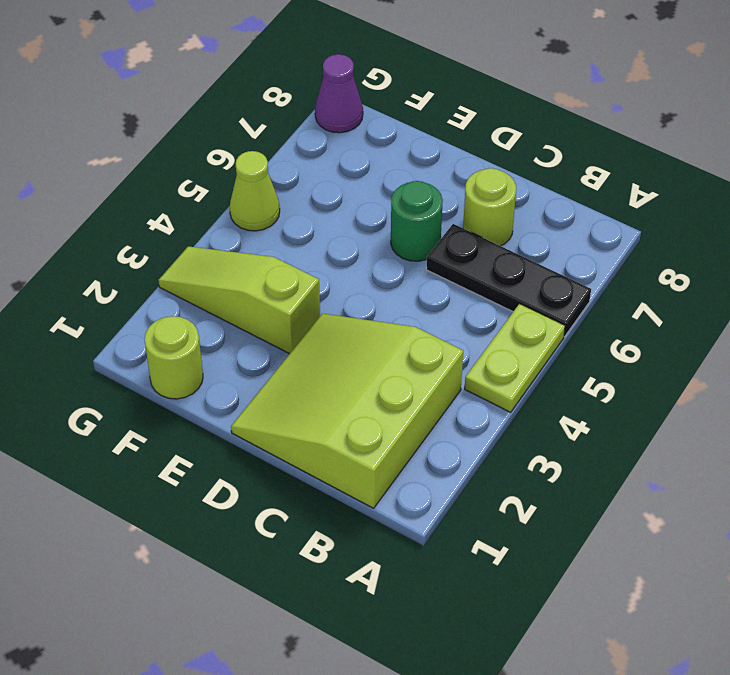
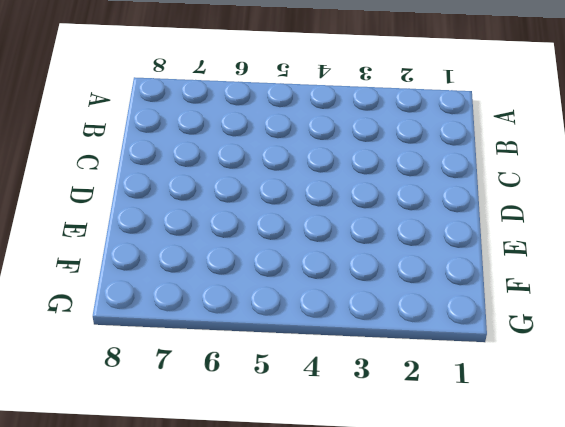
none -> lime plate A4:A5 level 1
none -> black plate A6:C6 level 1

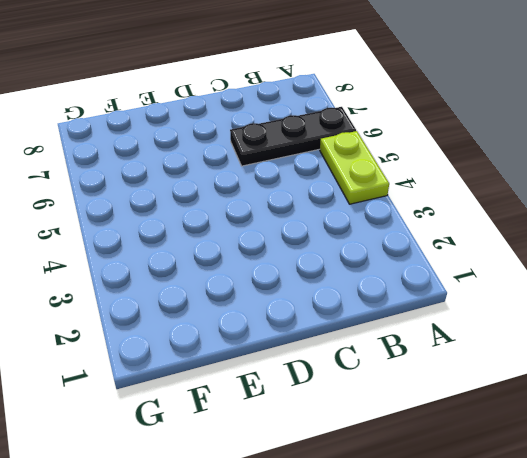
none -> lime slope B1:D3 level 1 top B
none -> lime round brick C7 level 1

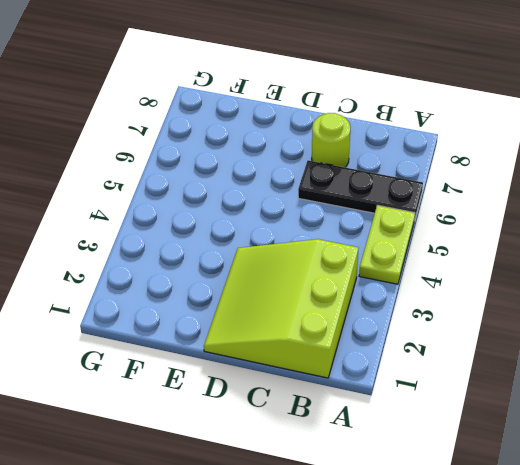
none -> green round brick D6 level 1
none -> lime slope E3:G3 level 1 top E

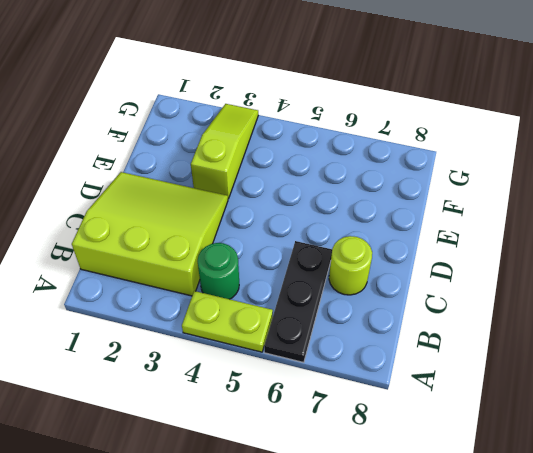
green round brick B4 level 1 -> green round brick D6 level 1
none -> lime round brick F1 level 1
none -> lime cone G5 level 1

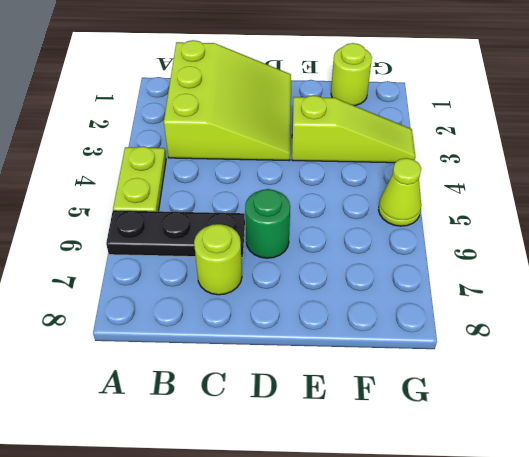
none -> purple cone G8 level 1

